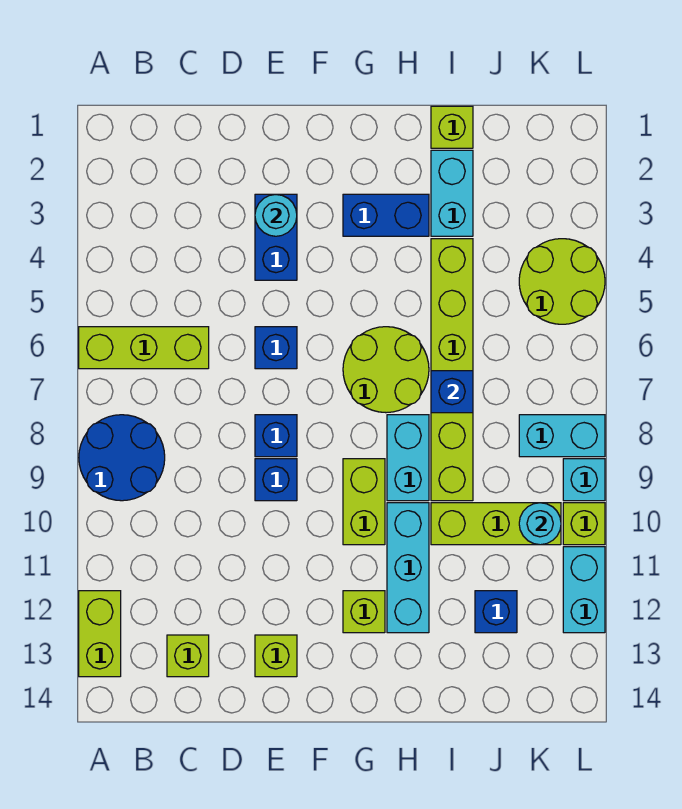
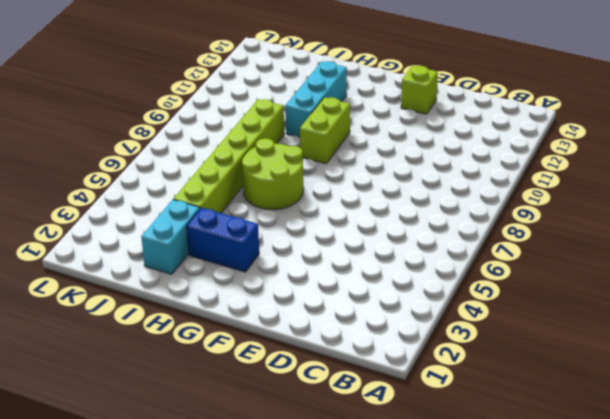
none -> lime brick A6:C6 level 1
none -> blue round brick A8:B9 level 1
none -> lime brick A12:A13 level 1

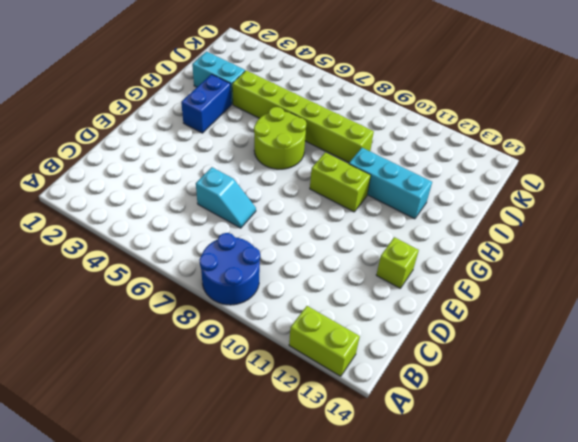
cyan slope D6:D7 level 1 top 6 -> none
none -> lime brick A6:C6 level 1
none -> lime brick C13 level 1
none -> blue brick E3:E4 level 1

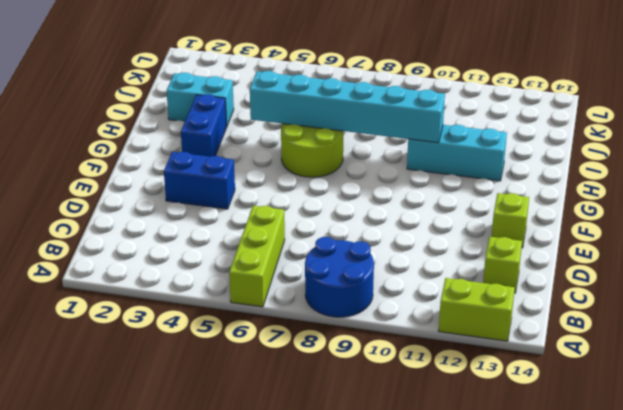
cyan brick H5:H10 level 2 -> none
none -> blue brick E6 level 1
none -> blue brick E8 level 1
none -> blue brick E9 level 1

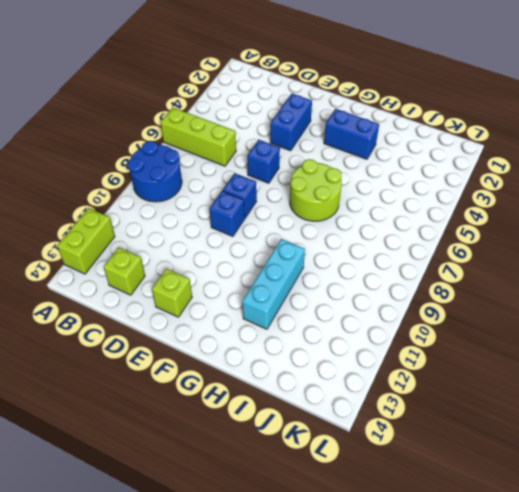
none -> lime brick G9:G10 level 1
none -> lime brick G12 level 1
none -> cyan brick H8:H9 level 1

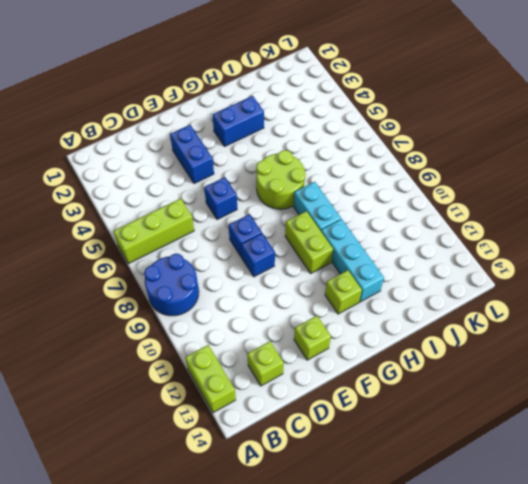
none -> lime brick I1 level 1
none -> cyan brick I2:I3 level 1
none -> lime brick I4:I9 level 1

